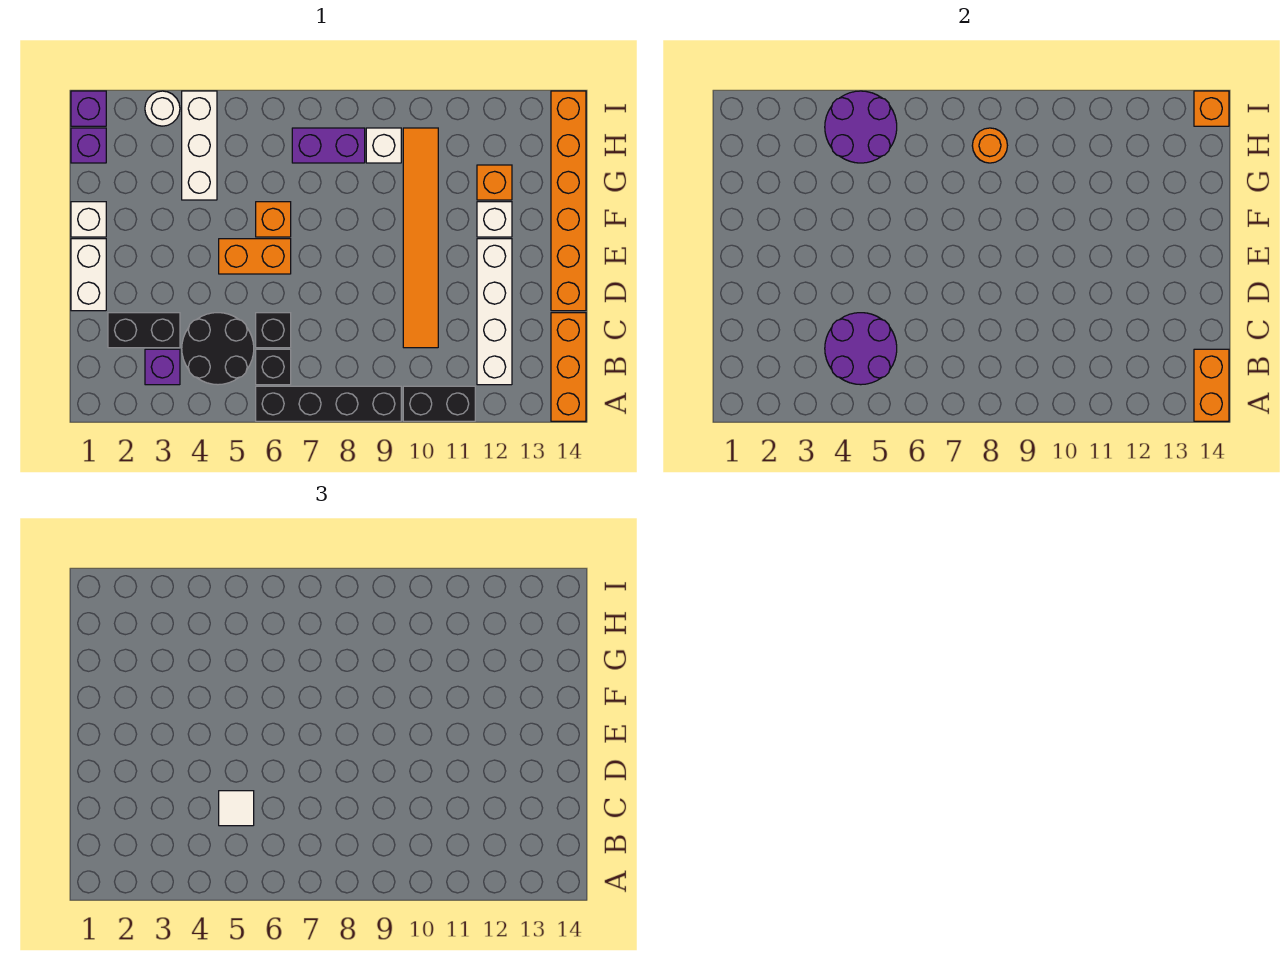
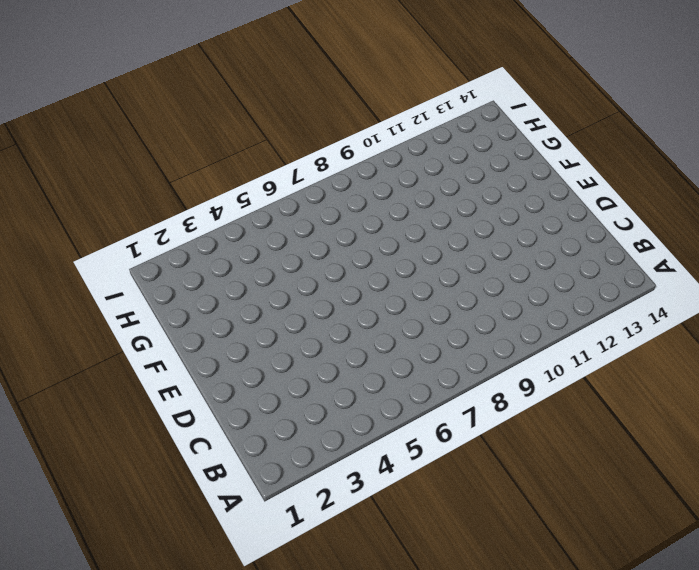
none -> black brick A6:A9 level 1
none -> black brick A10:A11 level 1
none -> orange brick A14:C14 level 1

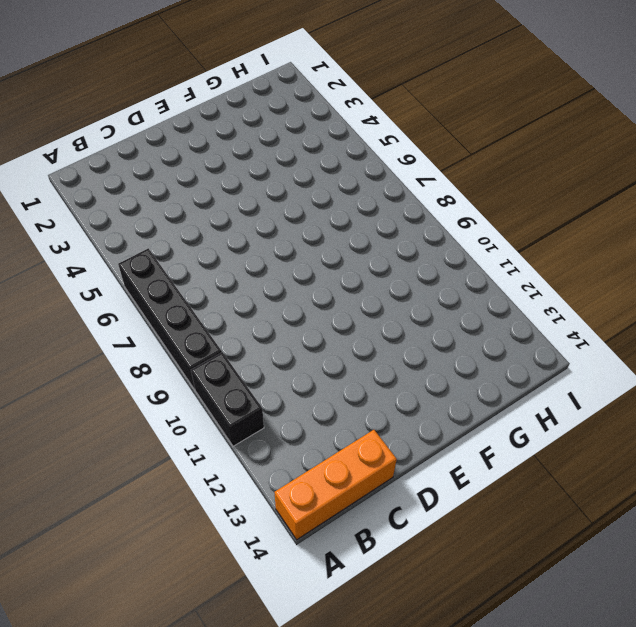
none -> purple brick B3 level 1
none -> black round brick B4:C5 level 1
none -> black brick B6 level 1

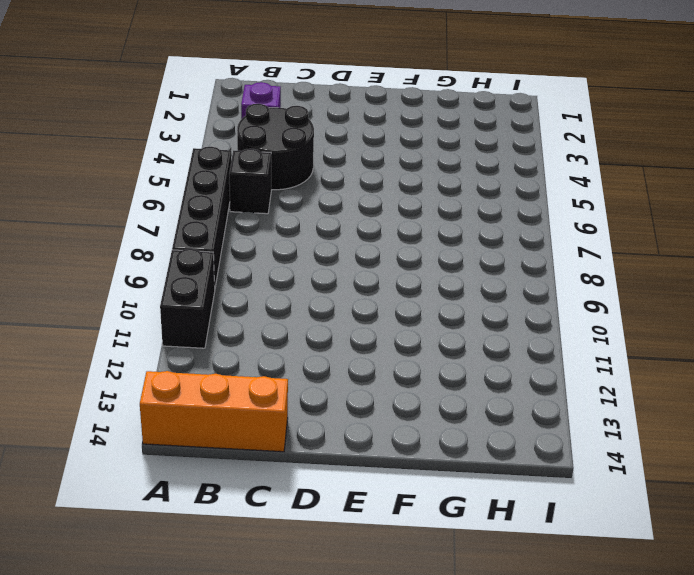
none -> white brick B12:E12 level 1
none -> black brick C2:C3 level 1
none -> black brick C6 level 1

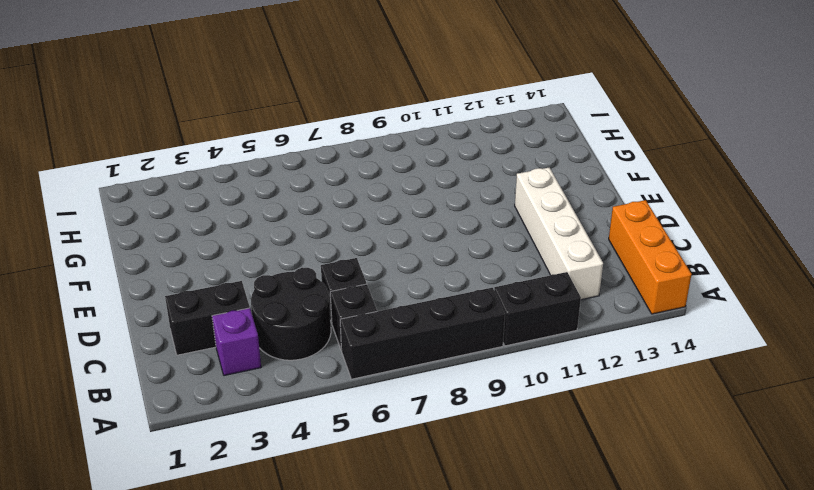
none -> orange tile C10:H10 level 1
none -> white brick D1:E1 level 1
none -> orange brick D14:I14 level 1

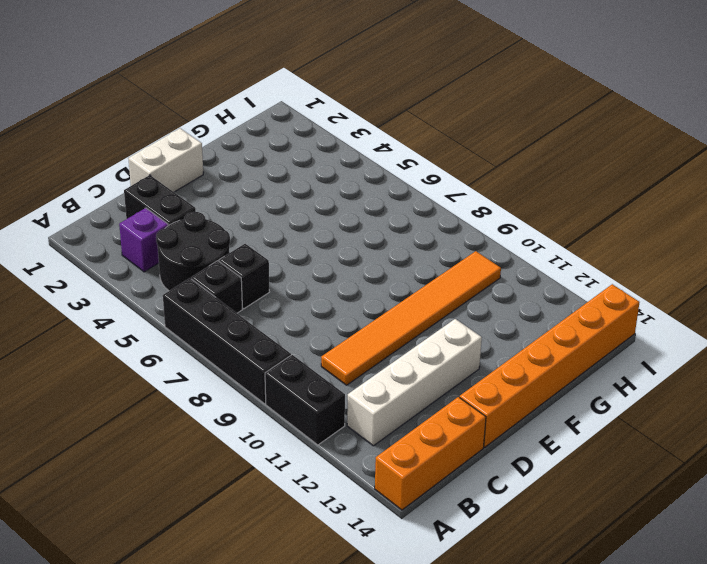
none -> orange brick E5:E6 level 1
none -> white brick F1 level 1
none -> orange brick F6 level 1

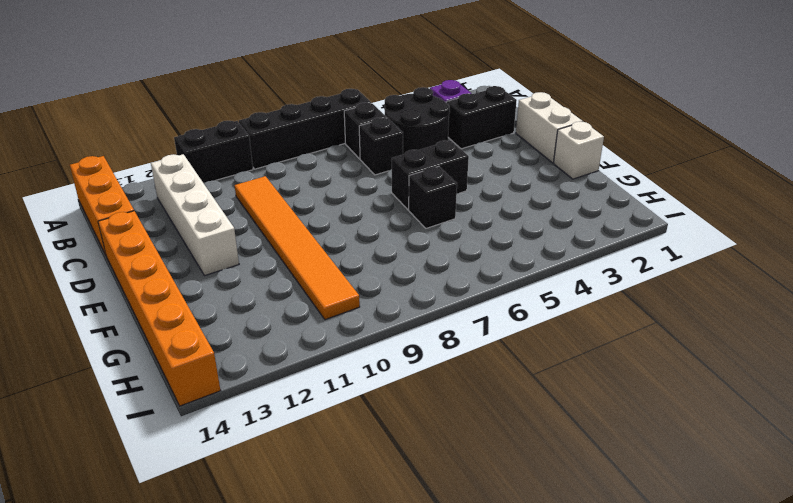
black brick E5:E6 level 1 -> orange brick E5:E6 level 1
black brick F6 level 1 -> orange brick F6 level 1
none -> white brick F12 level 1
none -> white brick G4:I4 level 1
none -> orange brick G12 level 1

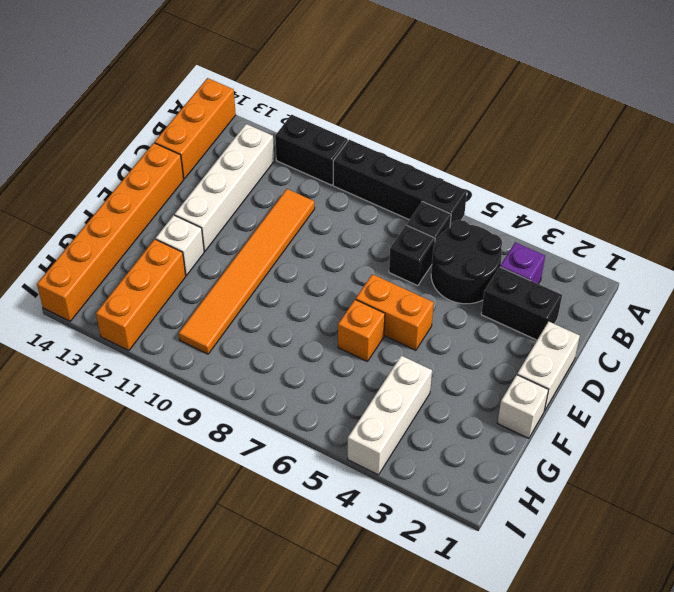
orange brick G12:I12 level 1 -> orange brick G12 level 1
none -> purple brick H1 level 1
none -> purple brick H7:H8 level 1
none -> white brick H9 level 1

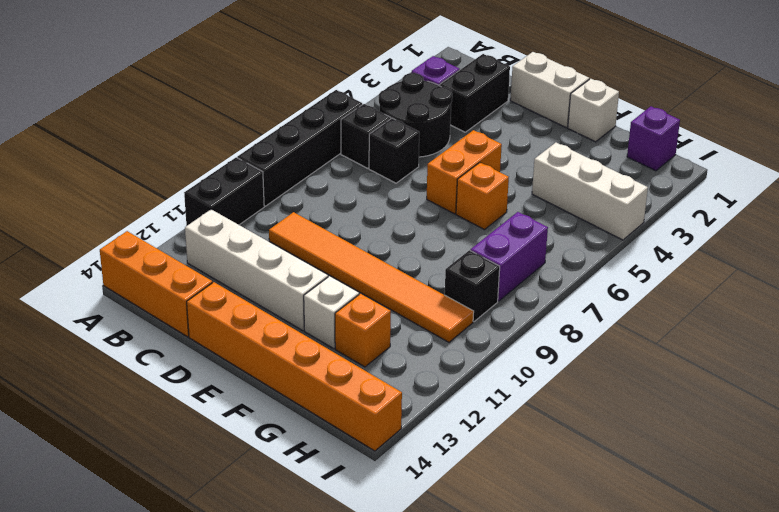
black brick H9 level 1 -> white brick H9 level 1
none -> purple brick I1 level 1
none -> white round brick I3 level 1
none -> orange brick A14:B14 level 2

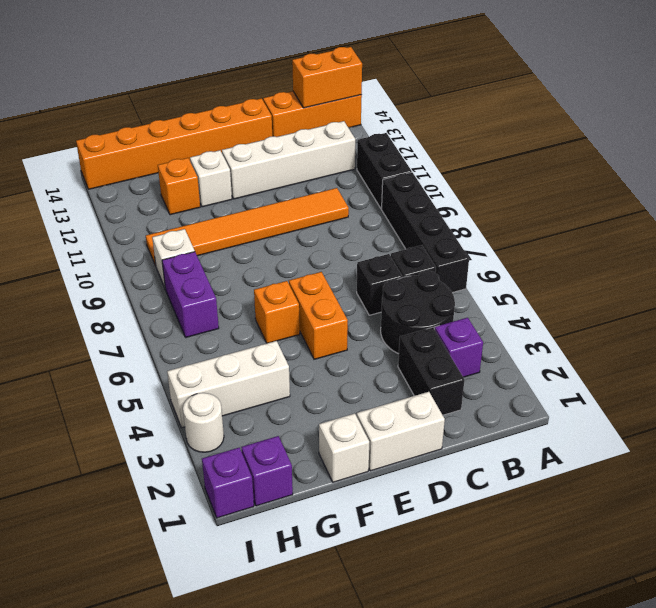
none -> purple round brick B4:C5 level 2
none -> purple round brick H4:I5 level 2
none -> orange round brick H8 level 2

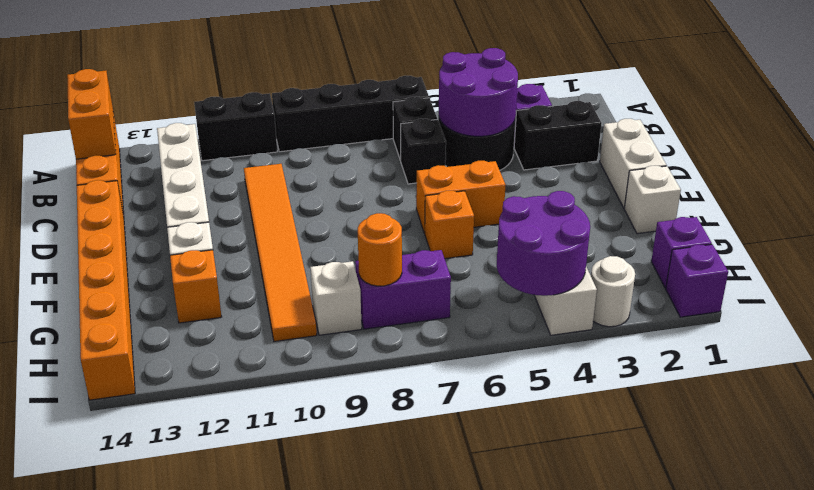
none -> orange brick I14 level 2
none -> white tile C5 level 3

